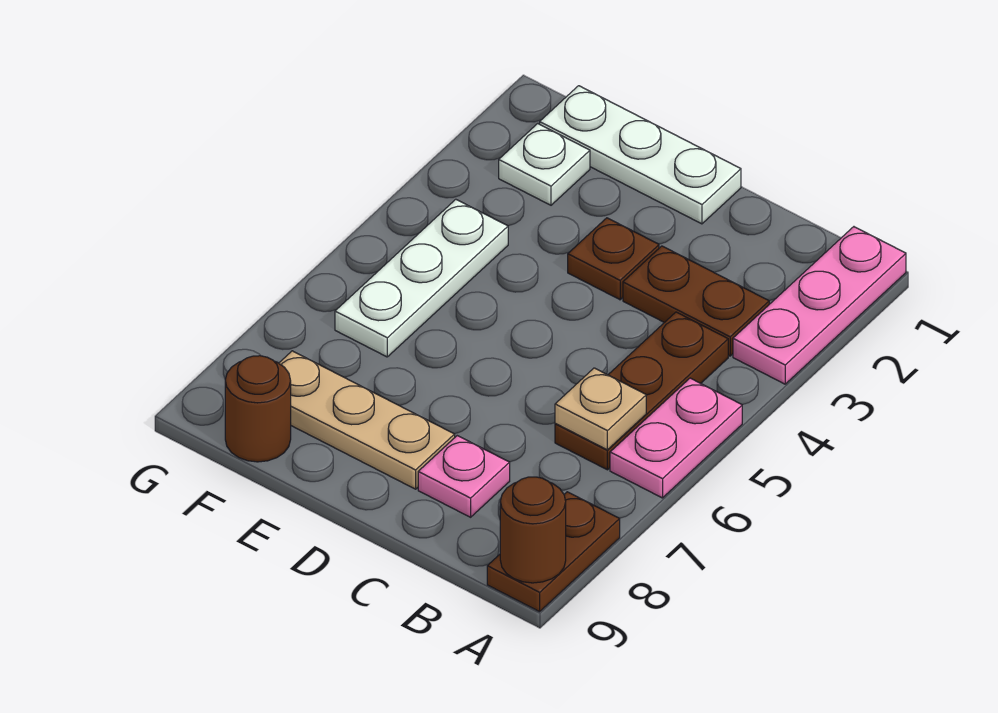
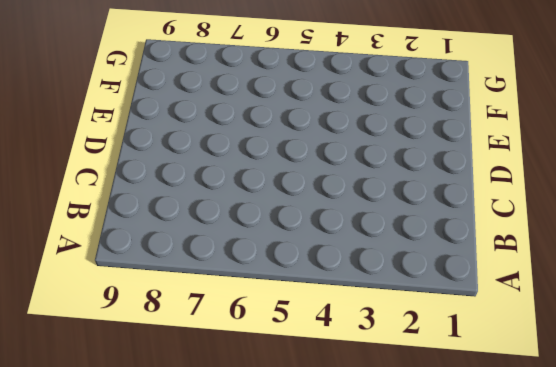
none -> pink plate A1:A3 level 1
none -> pink plate A5:A6 level 1
none -> brown plate A8:A9 level 1

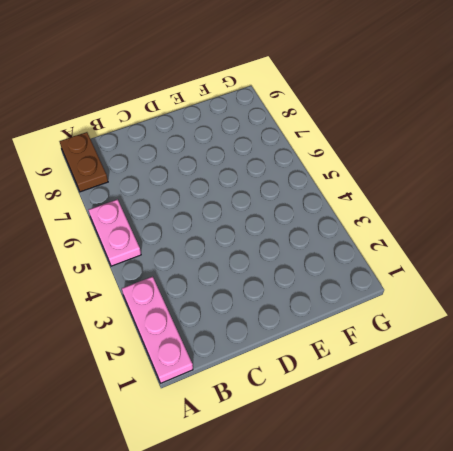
none -> brown plate B3:C3 level 1
none -> brown plate B4:B6 level 1
none -> pink plate C8 level 1

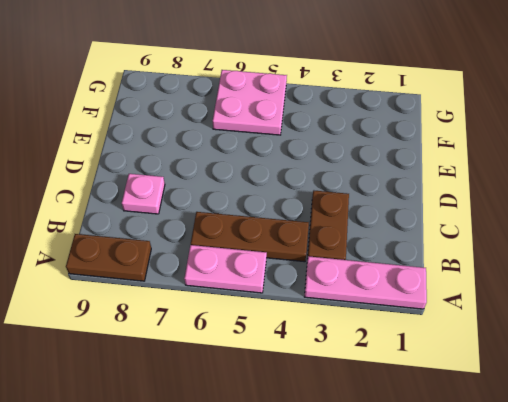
pink plate F5:G6 level 1 -> white plate F4:F6 level 1
none -> white plate D1:F1 level 1
none -> brown plate D3 level 1
none -> tan plate D8:F8 level 1

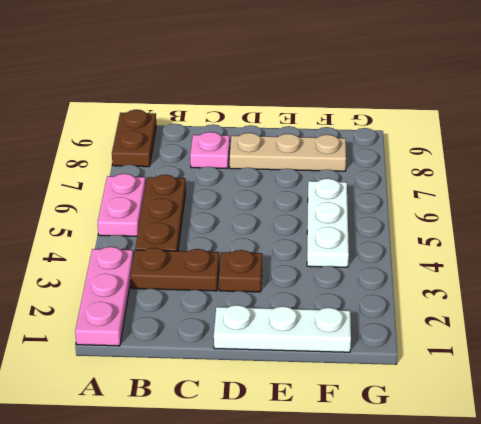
none -> white plate F2 level 1
none -> brown round brick F9 level 1
none -> brown round brick A9 level 2

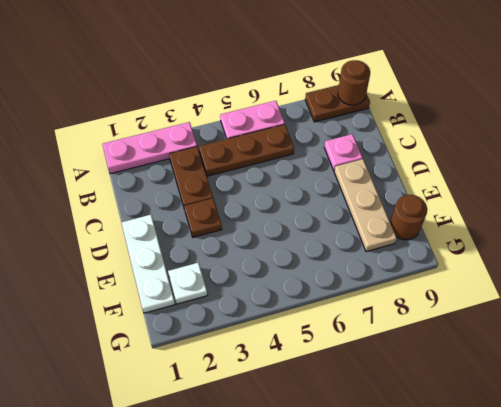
none -> white plate F4:F6 level 1
none -> tan plate B6 level 2

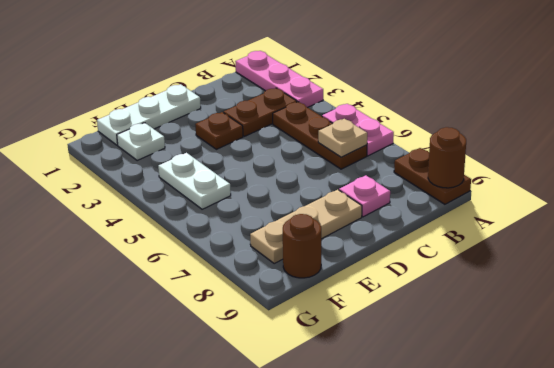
white plate F4:F5 level 1 -> white plate F4:F6 level 1

